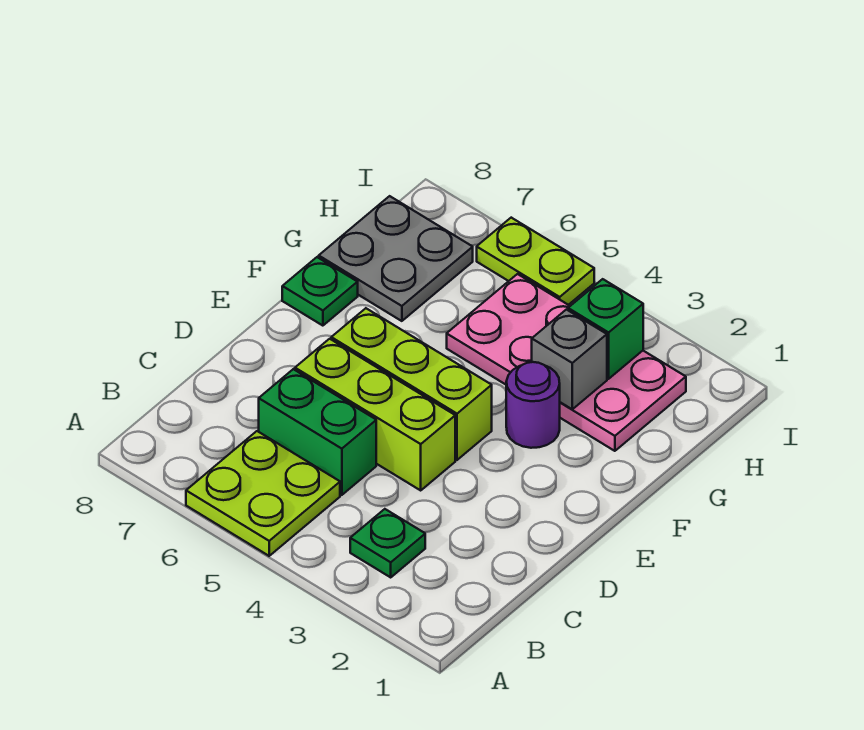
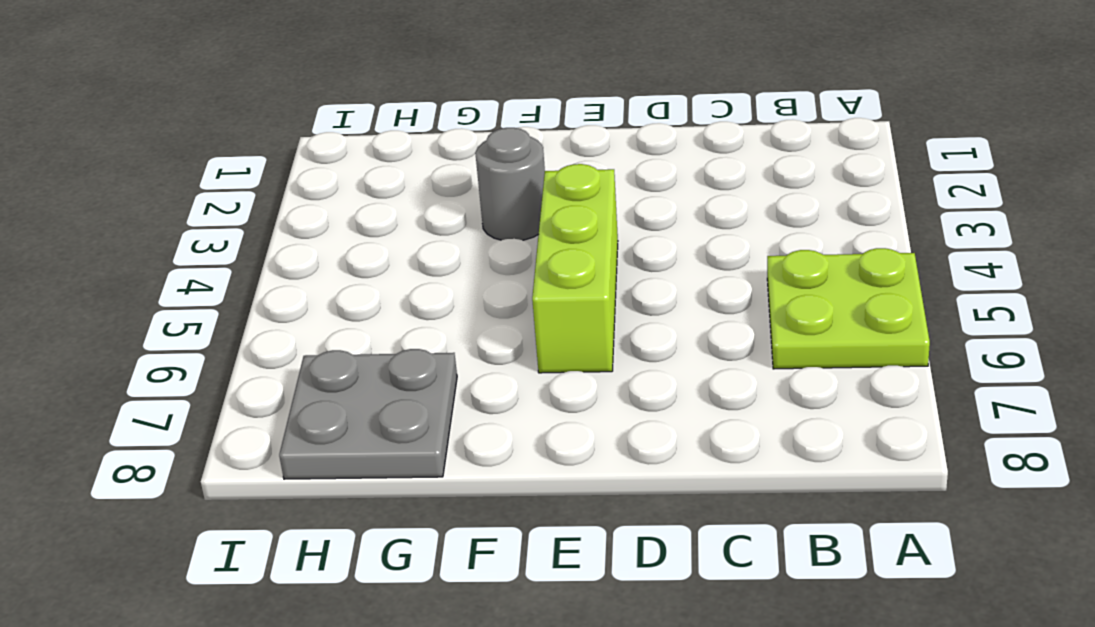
grey round brick F3 level 1 -> purple round brick F3 level 1
none -> green plate B3 level 1
none -> green brick C5:C6 level 1
none -> lime brick D4:D6 level 1

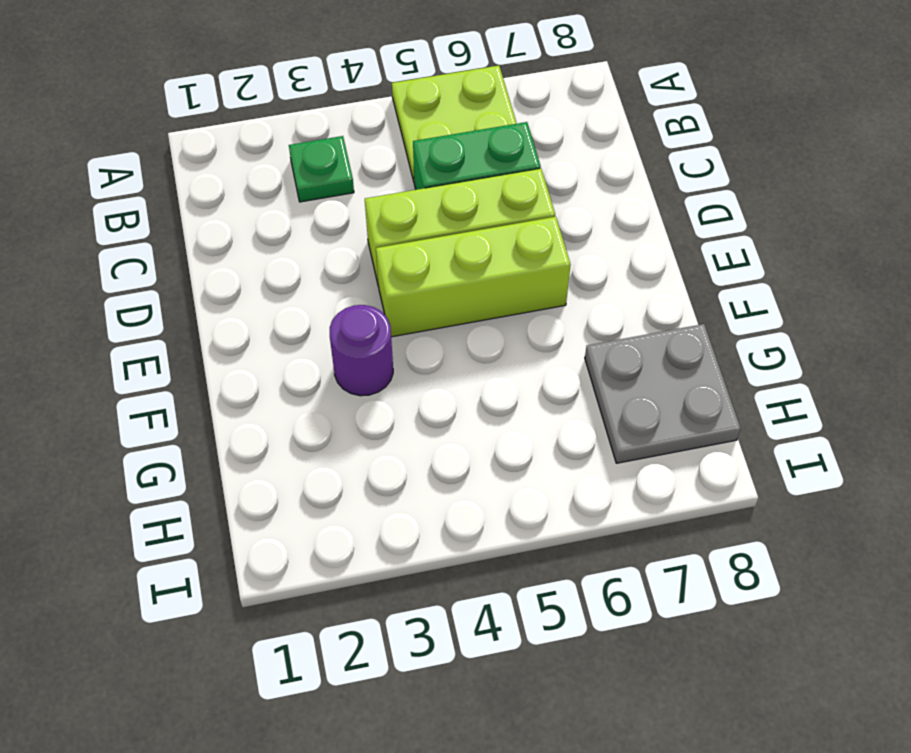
none -> green plate F8 level 1
none -> pink plate G2:H5 level 1
none -> lime plate I5:I6 level 1

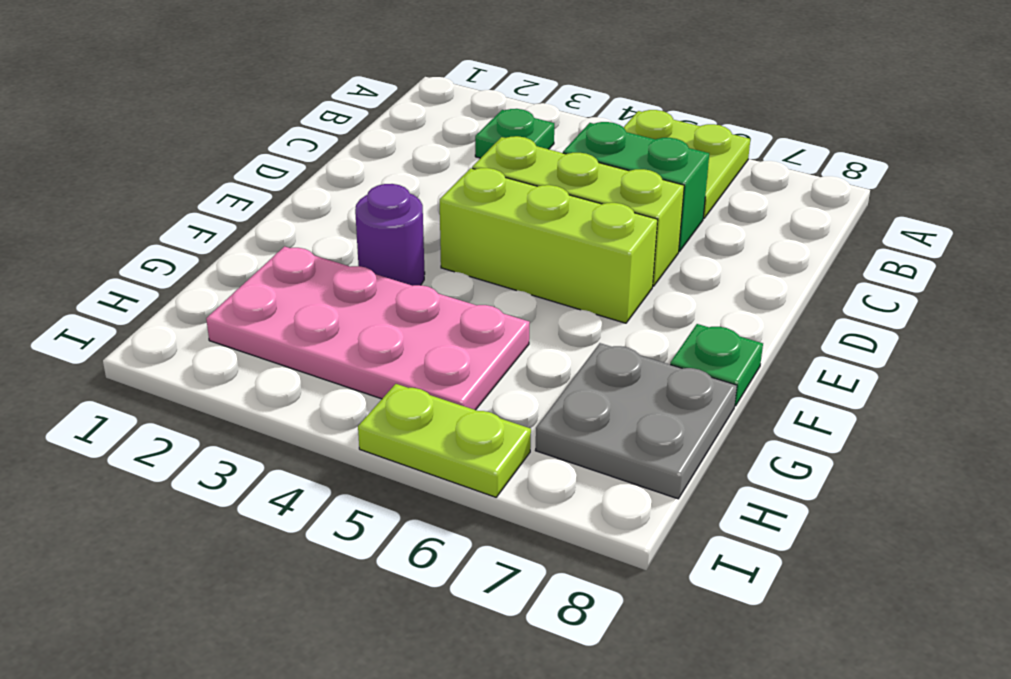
none -> grey brick G3 level 2
none -> green brick H3 level 2

